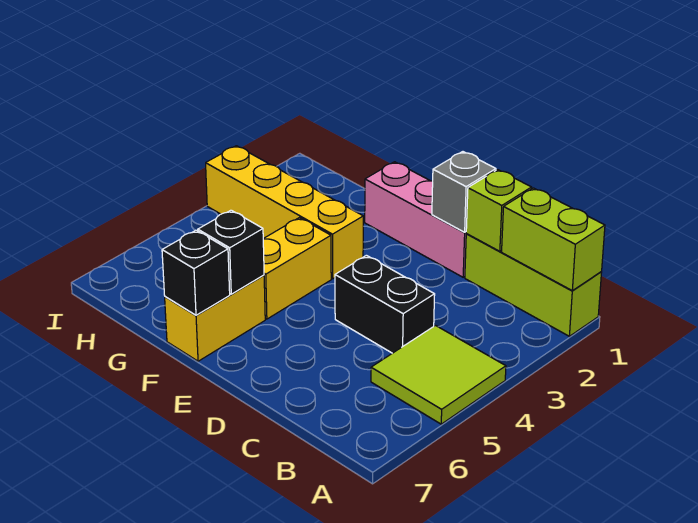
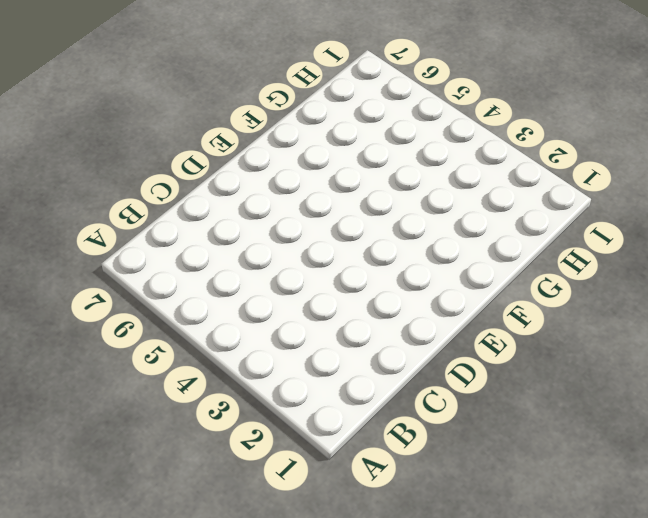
none -> lime brick A1:C1 level 1
none -> lime tile A4:B5 level 1
none -> black brick C4:D4 level 1

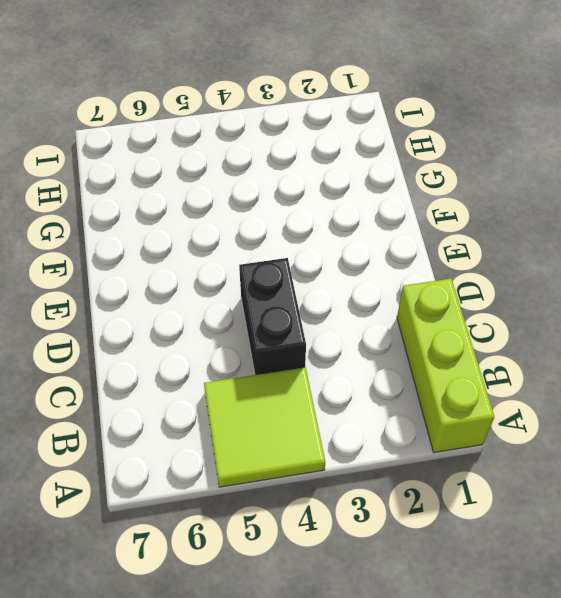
none -> pink brick D1:F1 level 1
none -> yellow brick F3:I3 level 1
none -> yellow brick F4:F5 level 1

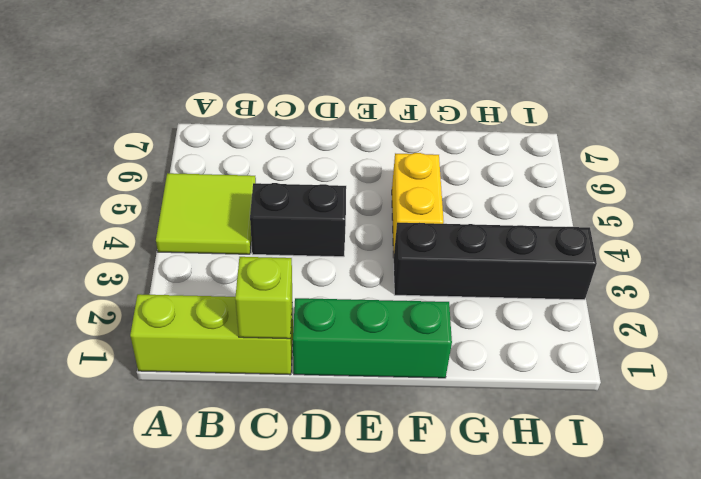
green brick D1:F1 level 1 -> pink brick D1:F1 level 1
black brick F3:I3 level 1 -> yellow brick F3:I3 level 1
none -> yellow brick F6:F7 level 1
none -> lime brick A1:B1 level 2
none -> grey brick D1 level 2

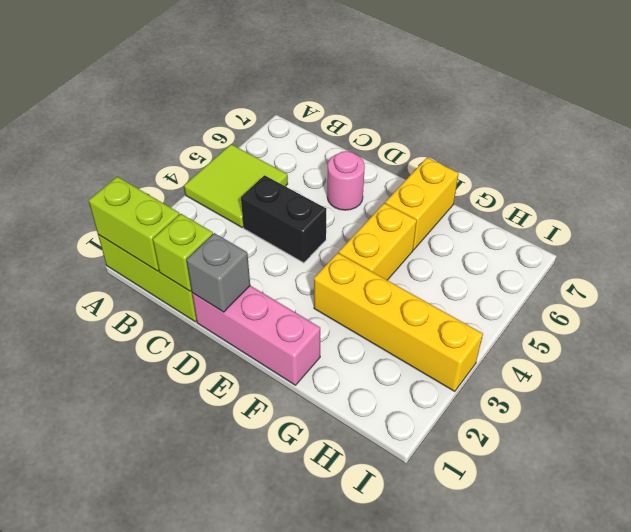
pink round brick D6 level 1 -> none
none -> black brick F6 level 2
none -> black brick F7 level 2

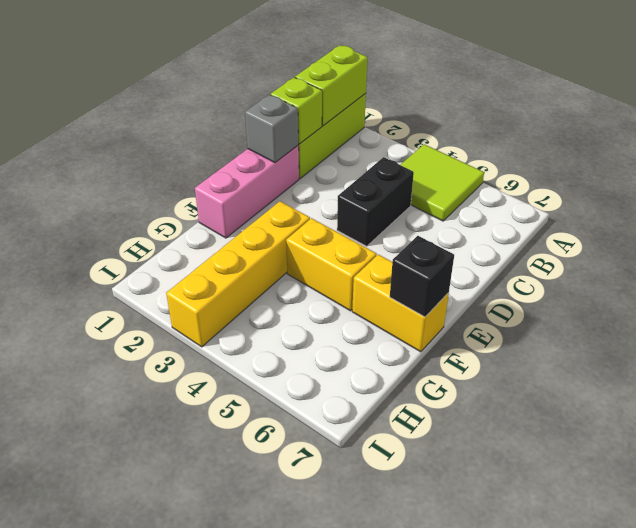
none -> black brick F6 level 2

